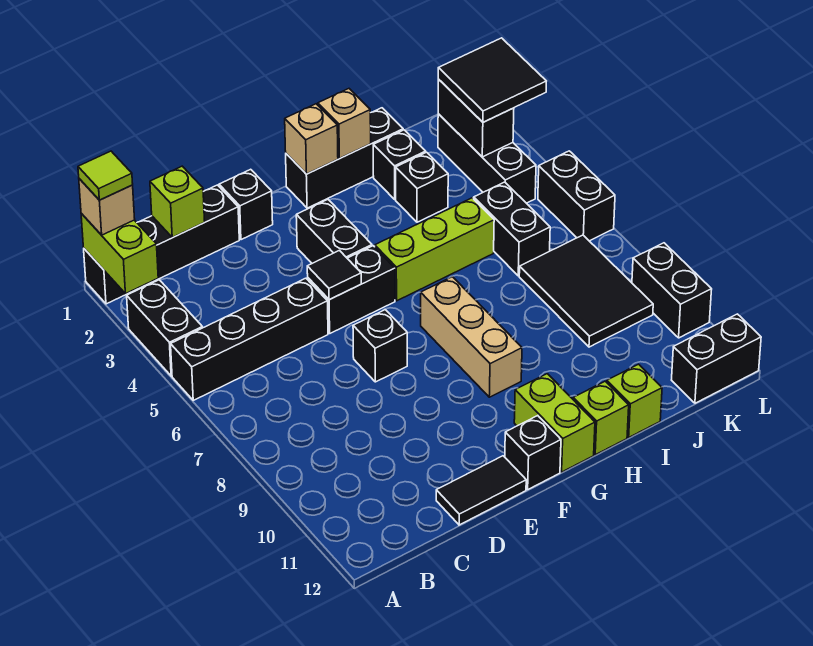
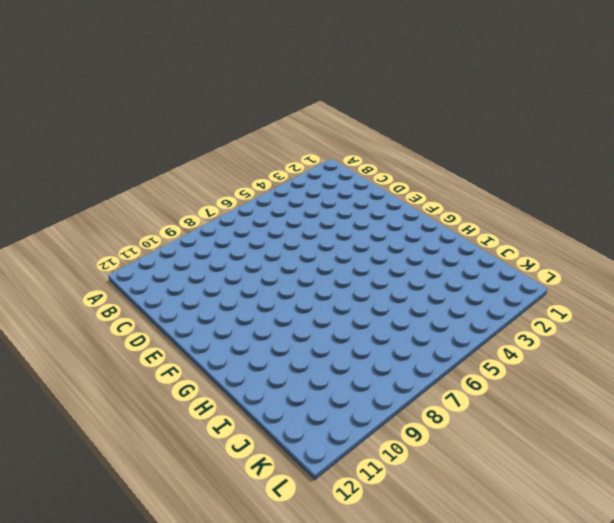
none -> black brick A1:D1 level 1
none -> black brick A3:A4 level 1
none -> black brick A5:D5 level 1
none -> black tile D12:E12 level 1

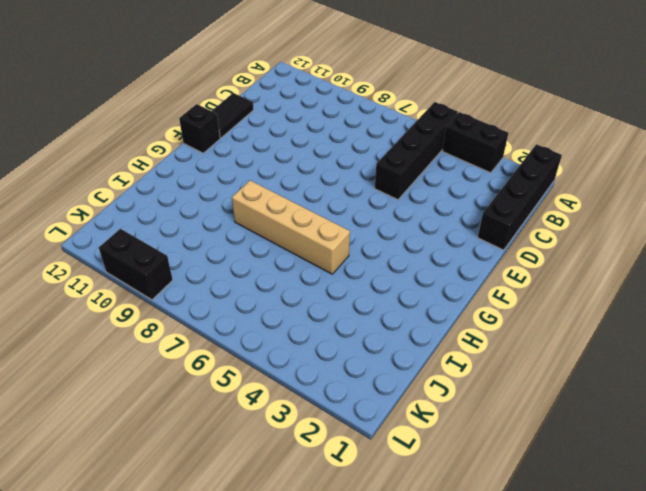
tan brick H5:H8 level 1 -> lime brick G5:I5 level 1
none -> black brick E1 level 1
none -> black brick E5:F5 level 1
none -> black brick E7 level 1
none -> black brick F3:F4 level 1

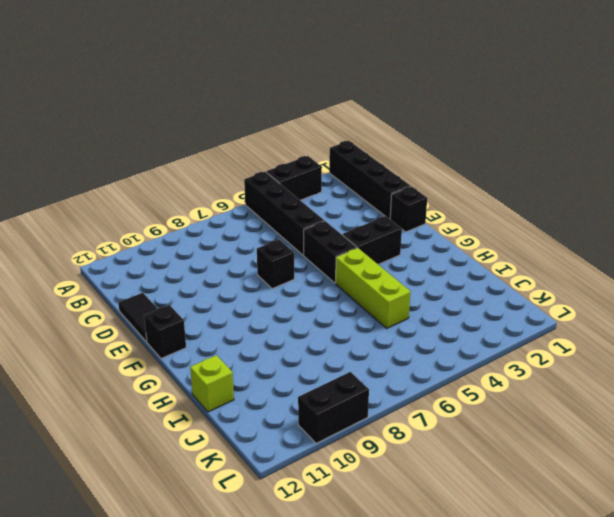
none -> black brick G1:I1 level 1
none -> tan brick G7:G9 level 1
none -> lime brick G11:G12 level 1
none -> lime brick H12 level 1

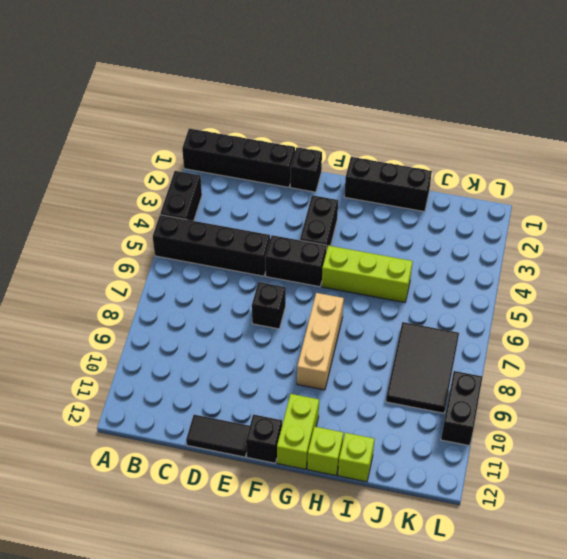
none -> black brick I2 level 1
none -> black brick I3 level 1
none -> black brick J5:J6 level 1
none -> black brick K2:K4 level 1

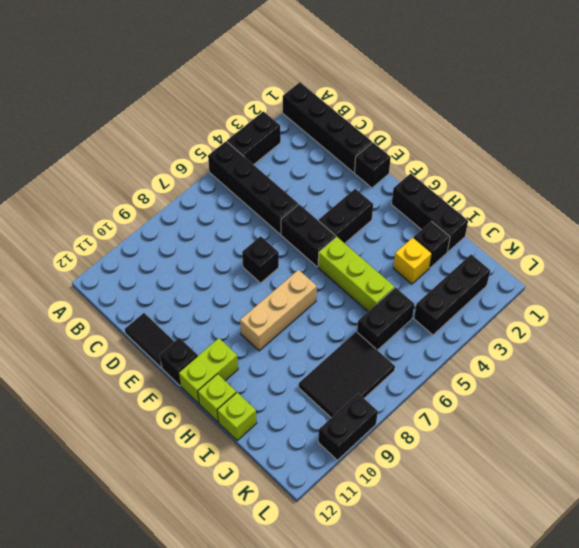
yellow brick I3 level 1 -> black brick I3 level 1
none -> black brick K12:L12 level 1
none -> black brick L5:L6 level 1
none -> lime brick A1:A2 level 2
none -> lime brick C1 level 2

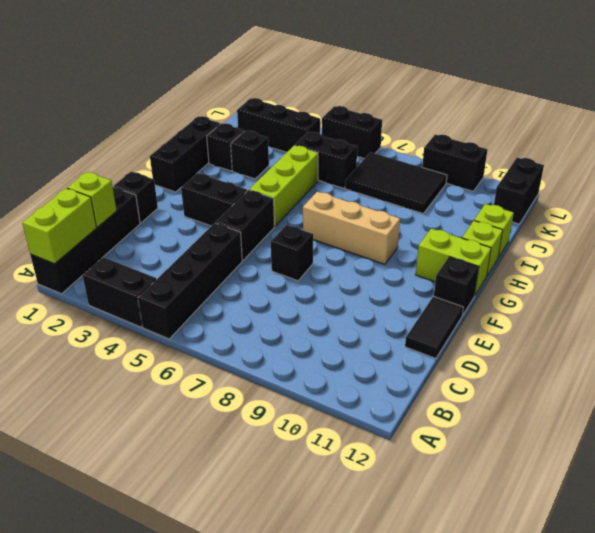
lime brick A1:B1 level 2 -> lime brick A1:A2 level 2
none -> black tile E5 level 2
none -> tan brick G1 level 2
none -> tan brick H1 level 2
none -> black brick K2:K3 level 2

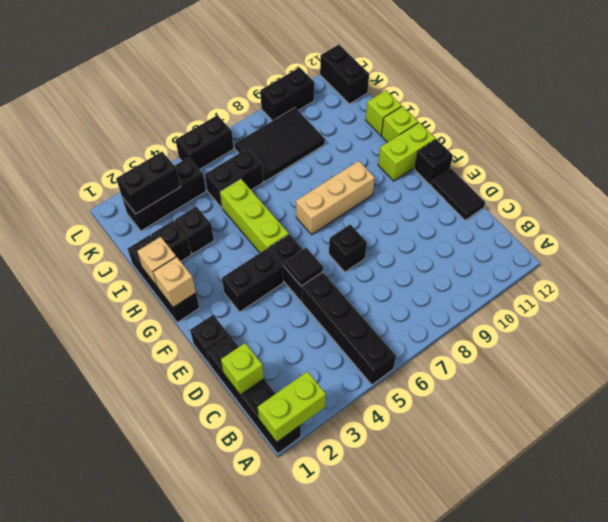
none -> black brick A3:A4 level 1
none -> tan brick A1 level 3
none -> black tile K2:L3 level 3
none -> lime tile A1 level 4

